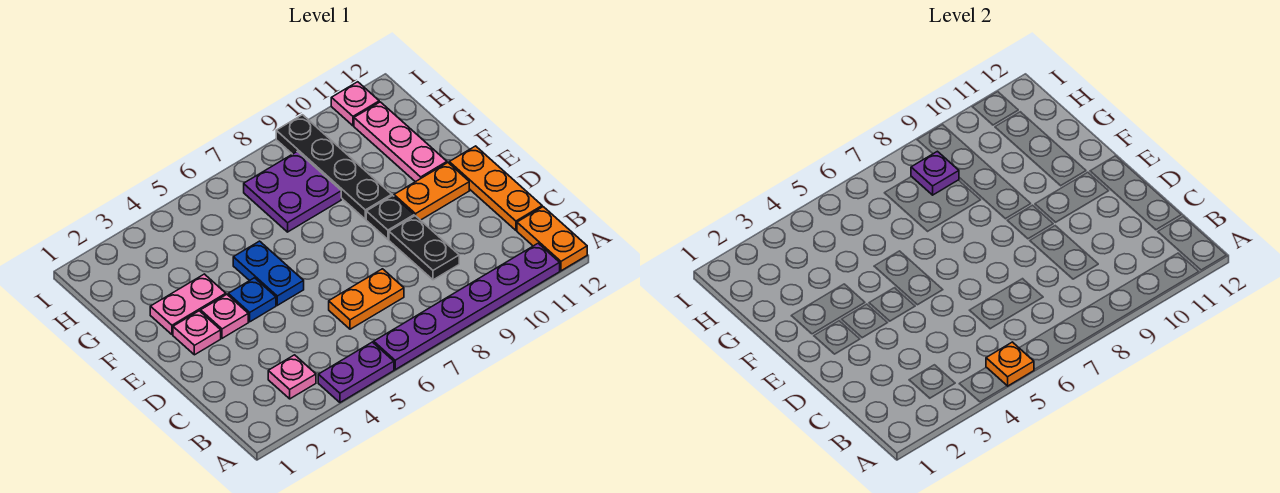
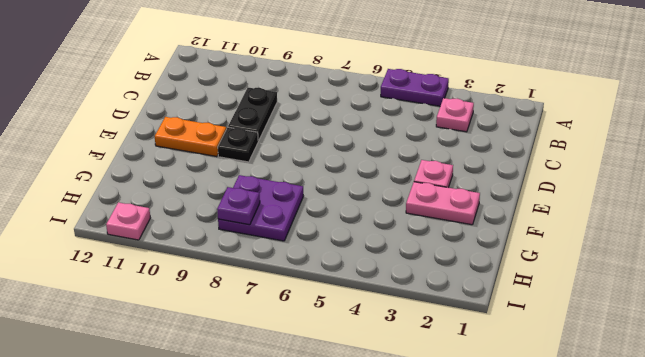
none -> purple plate A6:A11 level 1
none -> orange plate A12:B12 level 1
none -> orange plate C6:C7 level 1

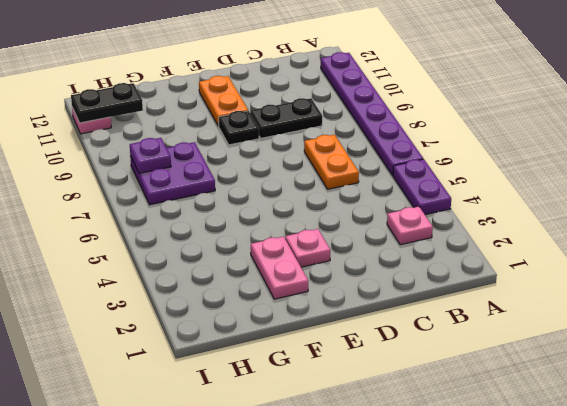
black plate H11:I11 level 2 -> none
none -> orange plate A12:B12 level 1
none -> orange plate C12:E12 level 1
none -> pink plate E2 level 1

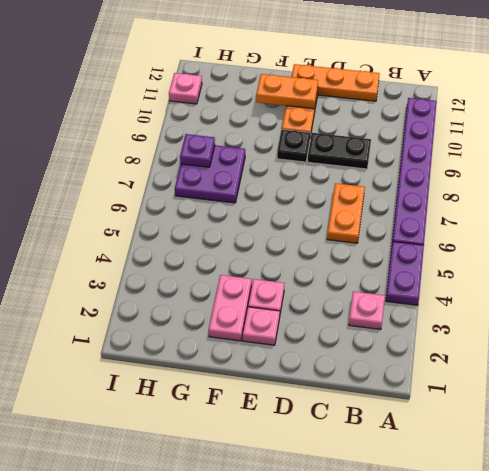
orange plate E11:F11 level 2 -> orange plate A12:B12 level 1
none -> blue plate E4 level 1
none -> blue plate E5:F5 level 1
none -> black plate F9:I9 level 1

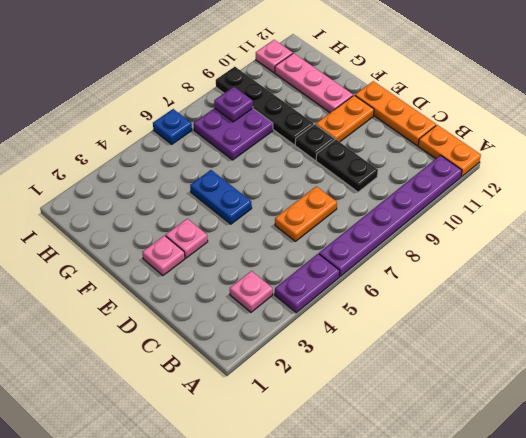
blue plate I6 level 1 -> blue plate E4 level 1
none -> pink plate F2:F3 level 1
none -> orange plate A5 level 2

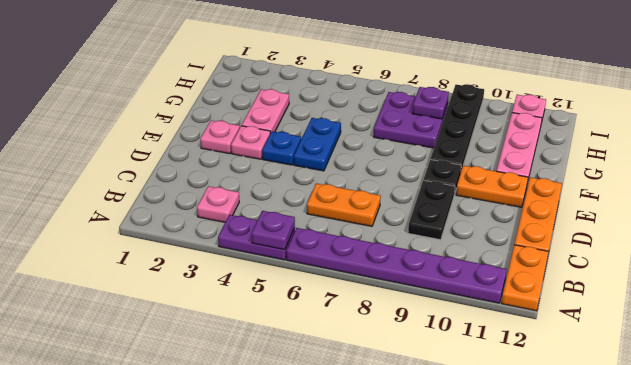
purple plate A5 level 2 -> orange plate A5 level 2
pink plate F3:G3 level 1 -> pink plate F2:F3 level 1

